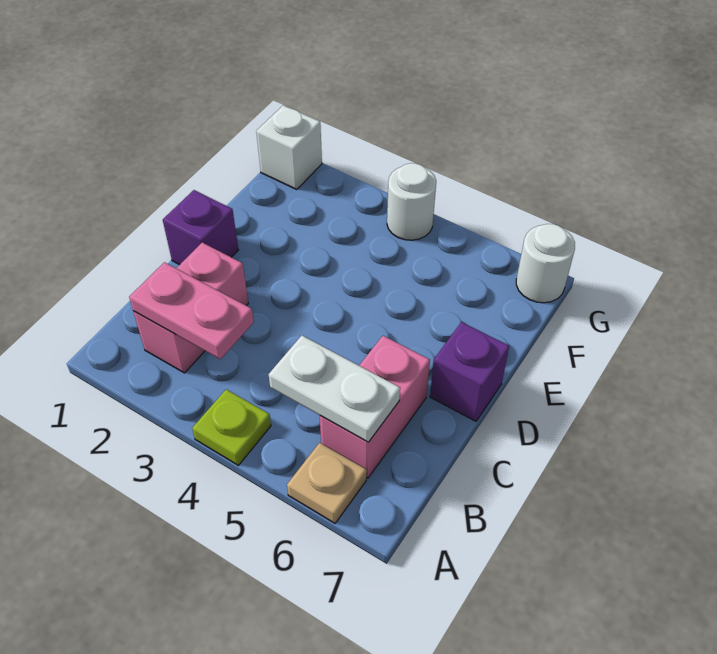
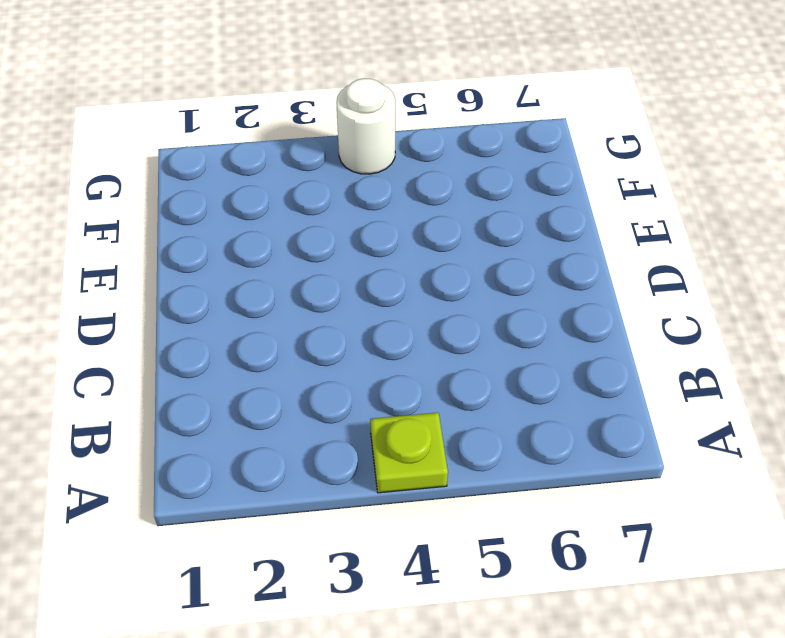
none -> tan plate A6 level 1
none -> pink brick B2:C2 level 1

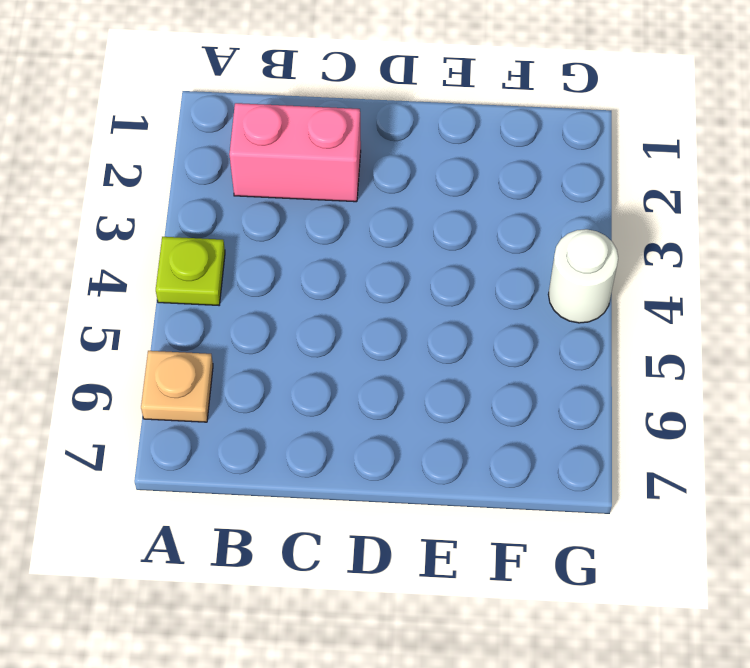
none -> pink brick B6:C6 level 1
none -> purple brick D1 level 1

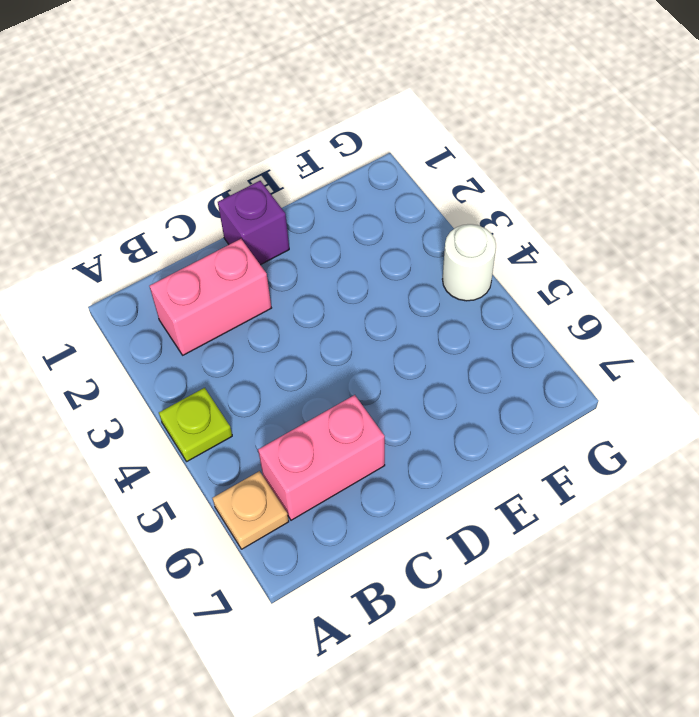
none -> purple brick D7 level 1
none -> white brick G1 level 1

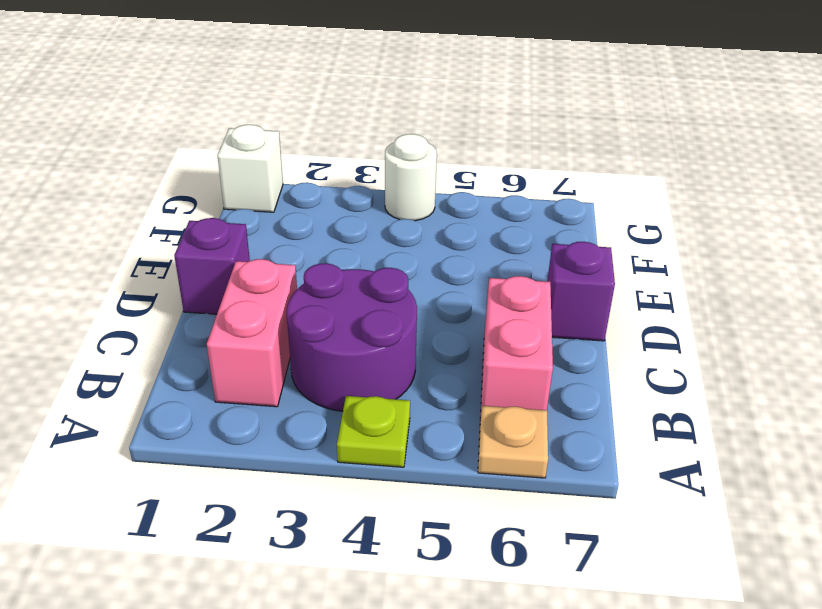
purple round brick B3:C4 level 1 -> none
none -> white round brick G7 level 1
none -> pink plate B2:B3 level 2

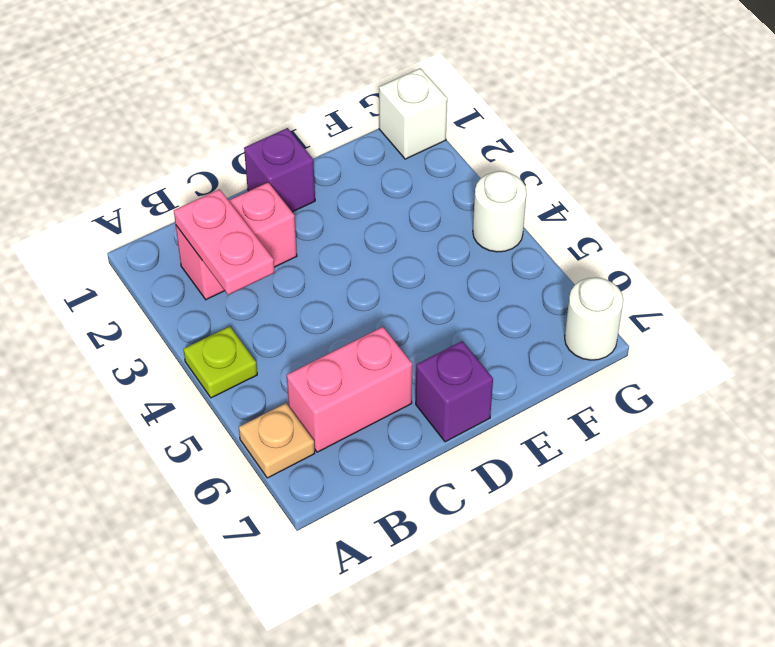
none -> white plate B5:B6 level 2

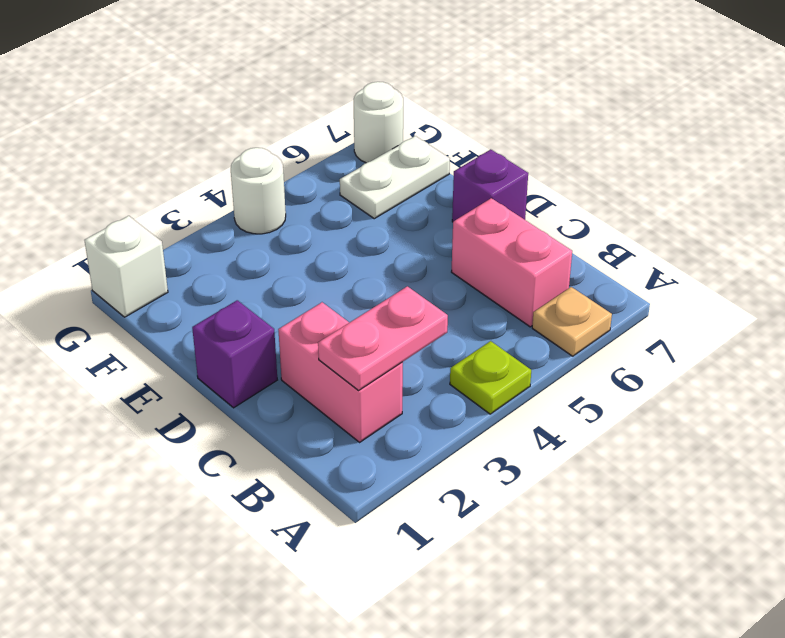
white plate F6:F7 level 1 -> white plate B5:B6 level 2

